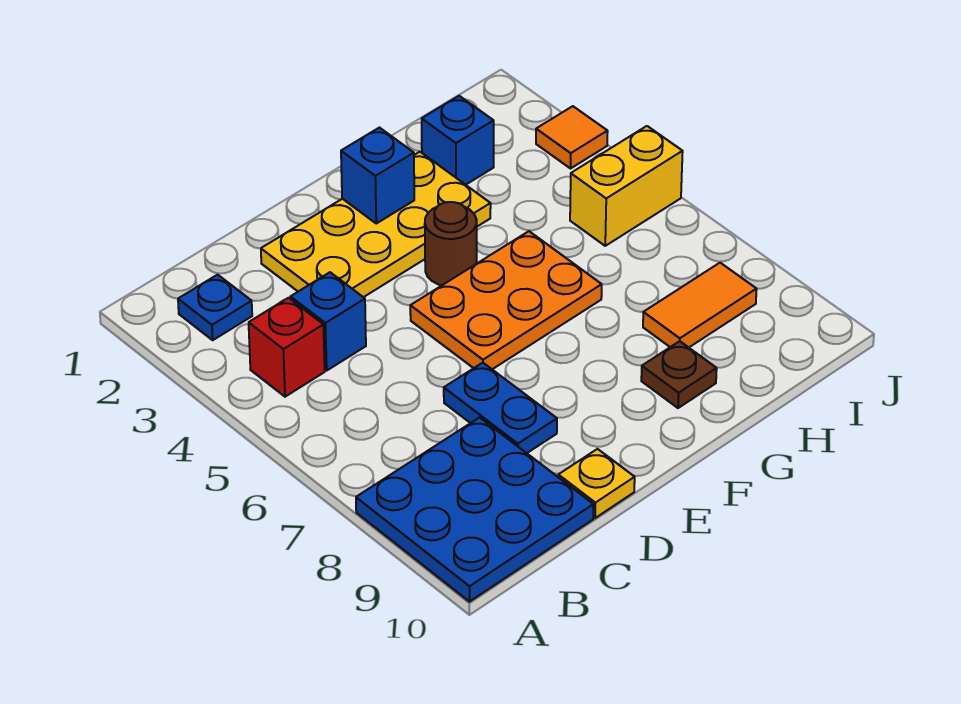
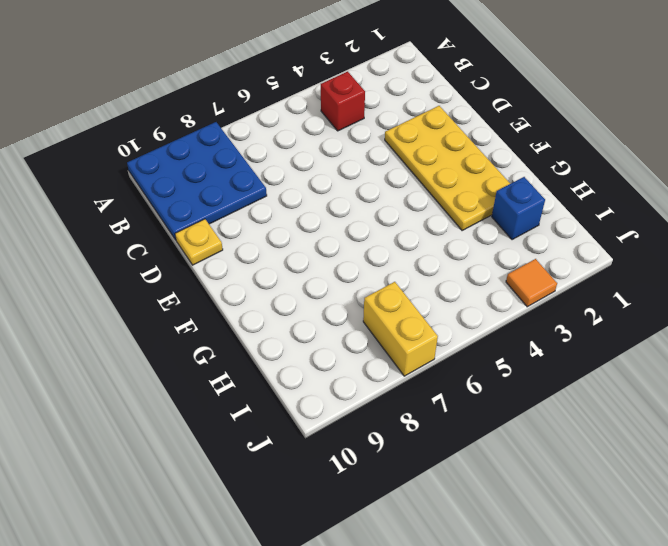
yellow brick I7:J7 level 1 -> yellow brick I5:J5 level 1
none -> blue plate B2 level 1
none -> blue brick C4 level 1
none -> blue plate D7:D8 level 1

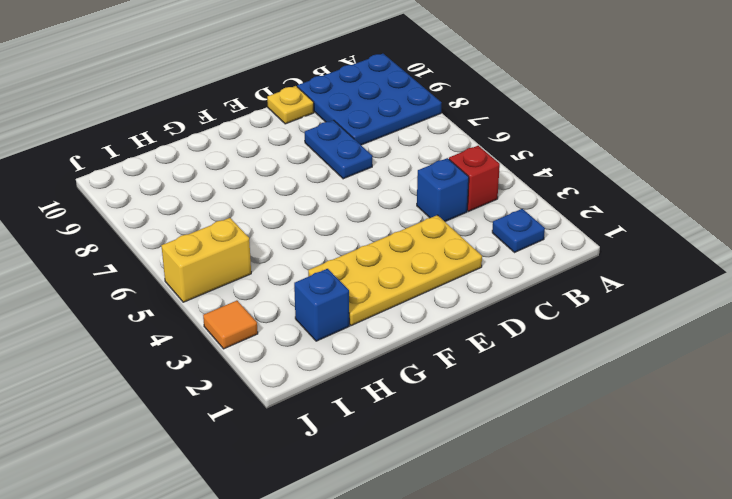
none -> orange plate E5:G6 level 1
none -> brown round brick F4 level 1
none -> brown plate G9 level 1

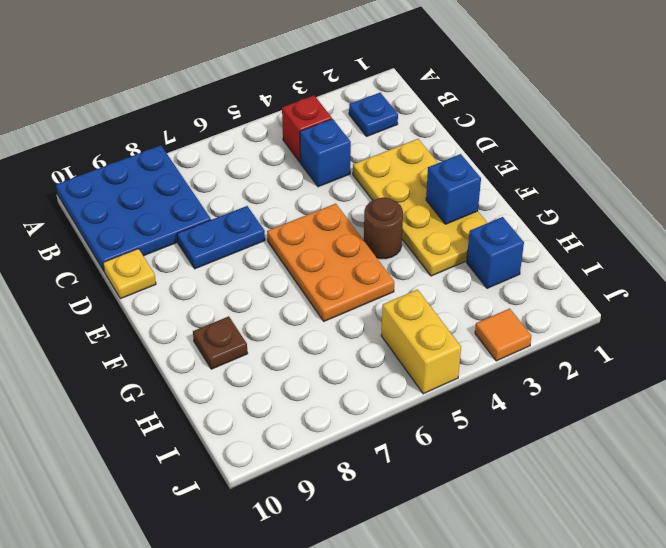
none -> orange tile H8:I8 level 1

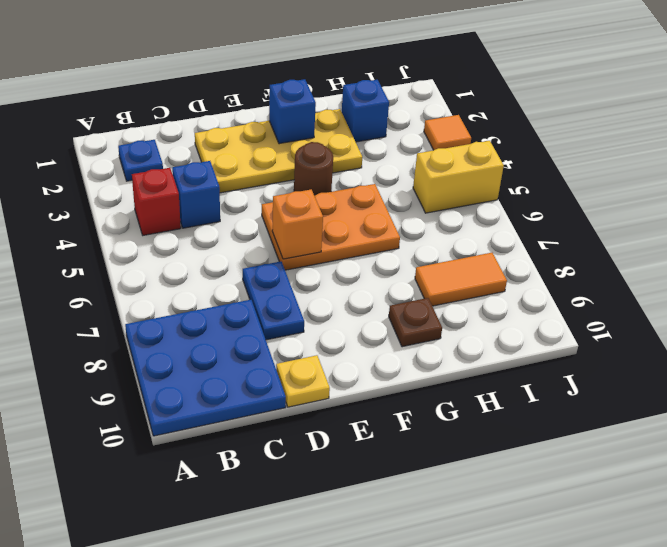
orange brick E6 level 2 -> none

